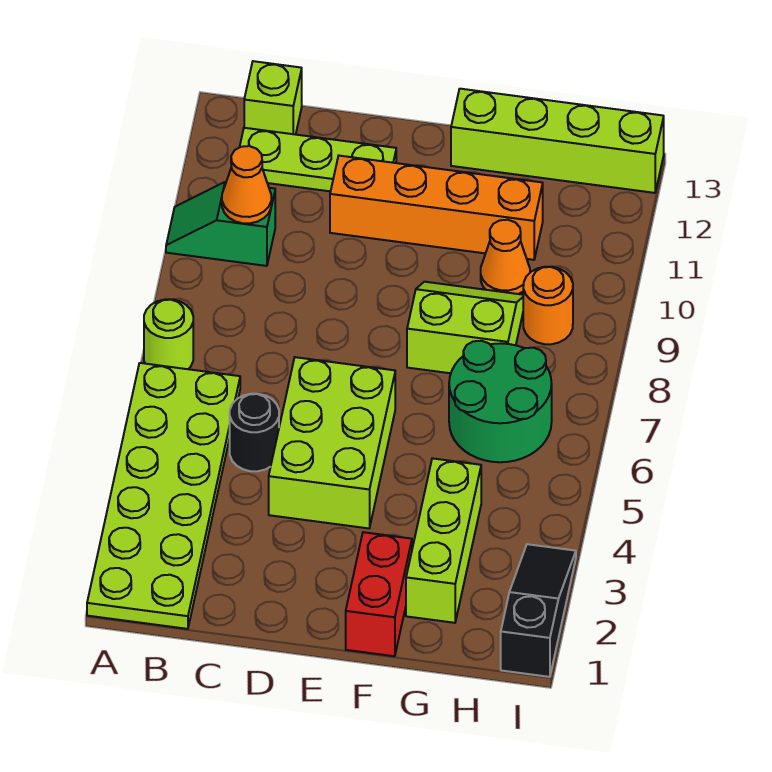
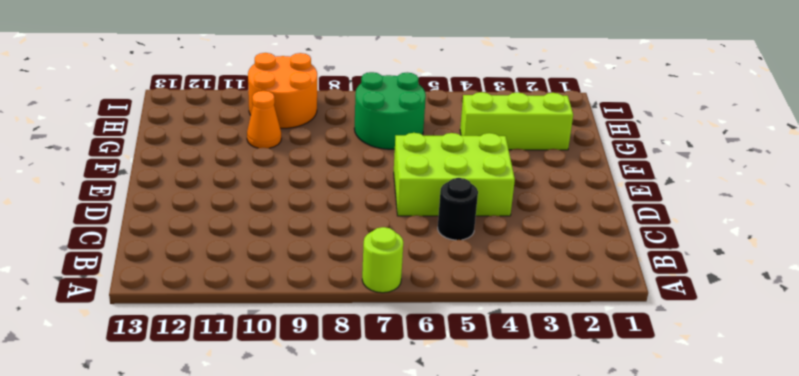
orange round brick H9:I10 level 1 -> orange round brick H9 level 1
none -> lime plate A1:B6 level 1
none -> green slope A10:B10 level 1 top B
none -> lime plate B12:D12 level 1

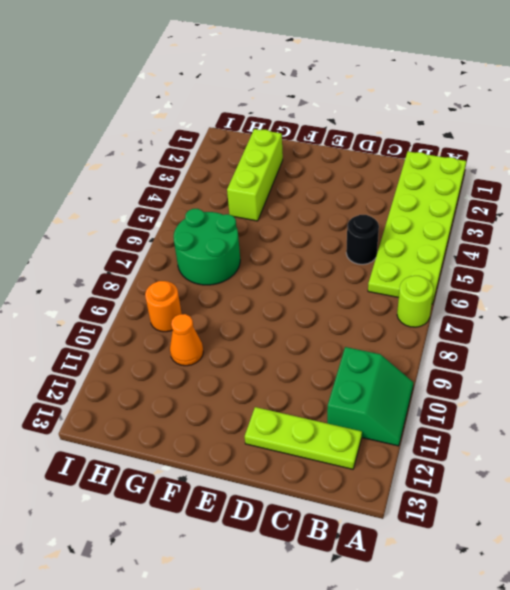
green slope A10:B11 level 1 top B -> green slope A10:B10 level 1 top B
none -> lime brick B13 level 1
none -> lime brick D4:E6 level 1
none -> orange brick D11:G11 level 1

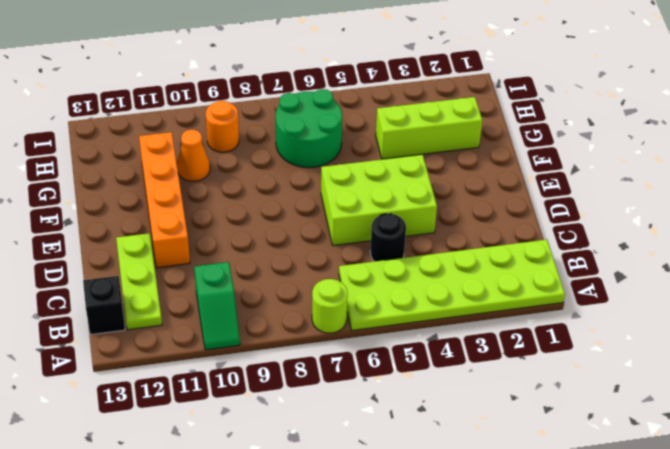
black brick B13 level 1 -> lime brick B13 level 1
none -> red brick F1:F2 level 1
none -> lime slope F8:G9 level 1 top 8
none -> lime brick F13:I13 level 1

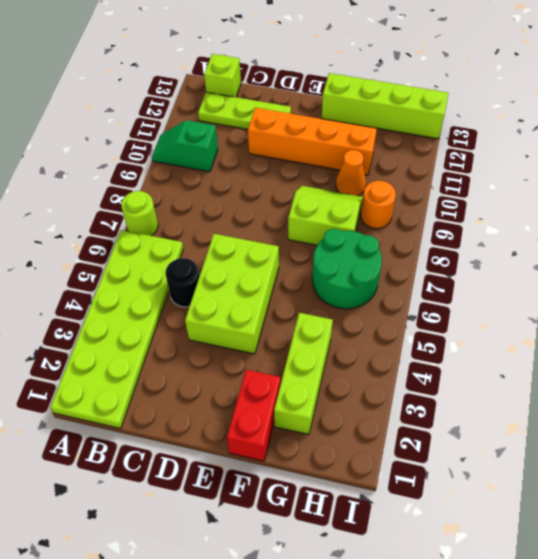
none -> black slope I1:I3 level 1 top 1
none -> orange cone B10 level 2

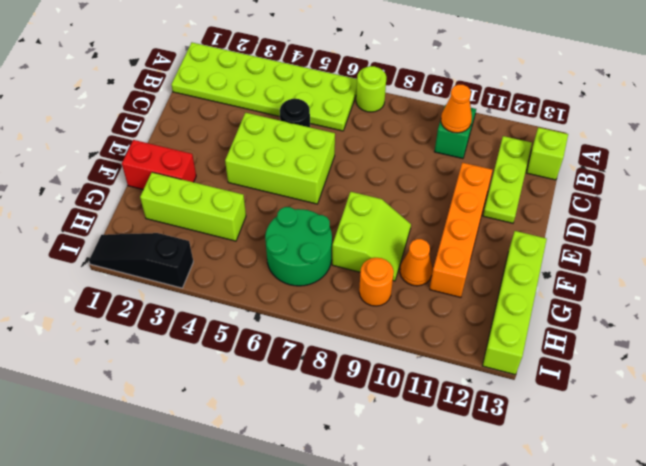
black slope I1:I3 level 1 top 3 -> black slope I1:I3 level 1 top 1

